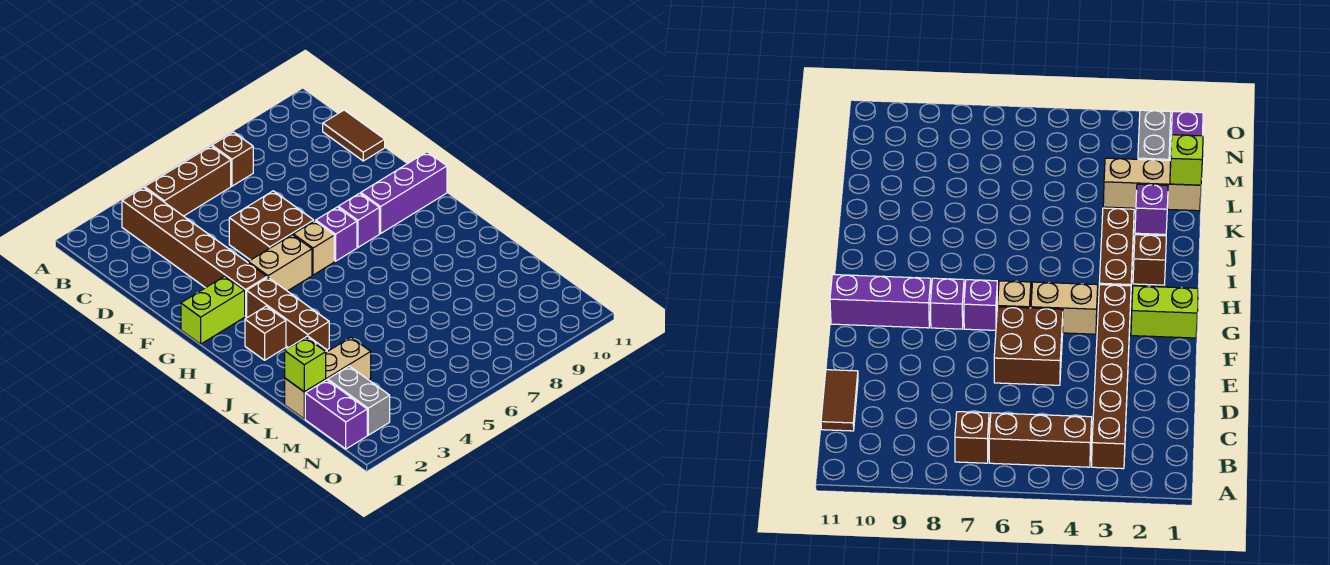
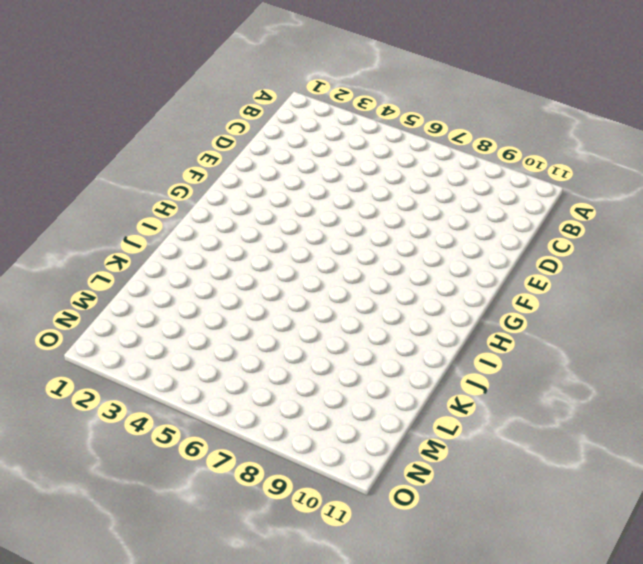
none -> brown brick B3:G3 level 1
none -> brown brick B4:B6 level 1
none -> brown brick B7 level 1

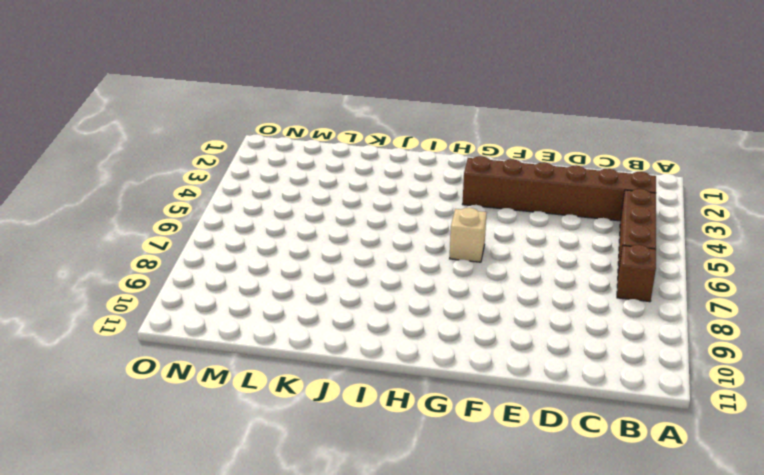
none -> brown tile C11:D11 level 1
none -> brown brick E5:F6 level 1
none -> lime brick G1:G2 level 1

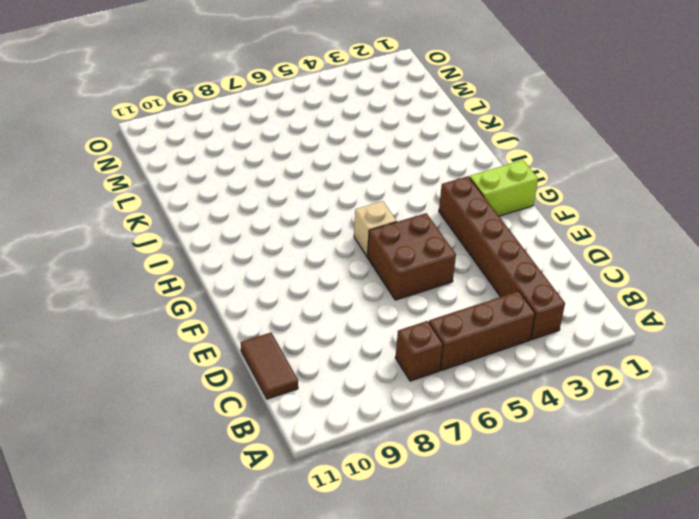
none -> tan brick G4:G5 level 1
none -> purple brick G7 level 1
none -> purple brick G8 level 1

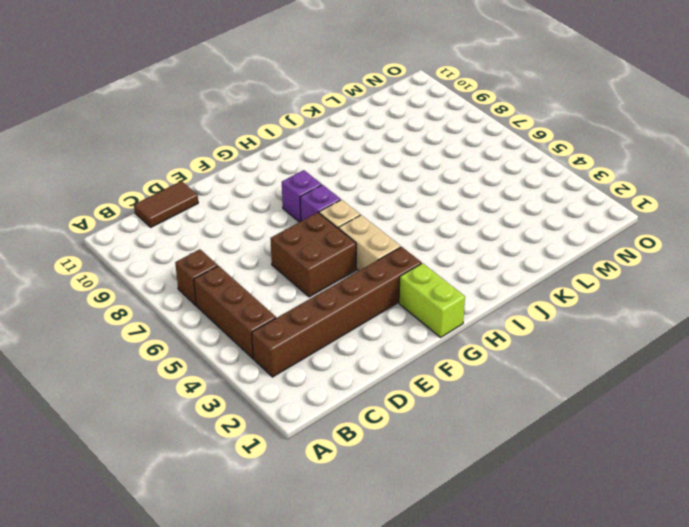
none -> purple brick G9:G11 level 1
none -> brown brick H3:J3 level 1
none -> brown brick I2 level 1

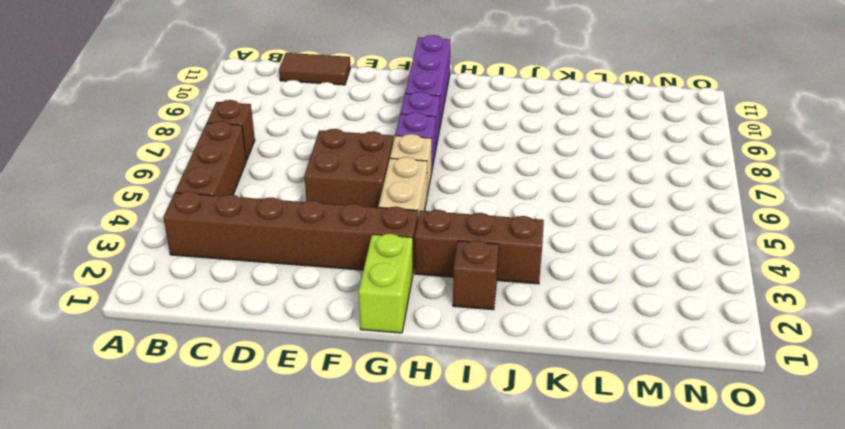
none -> purple brick K2 level 1
none -> tan brick L1:L3 level 1
none -> purple brick M1:N1 level 1

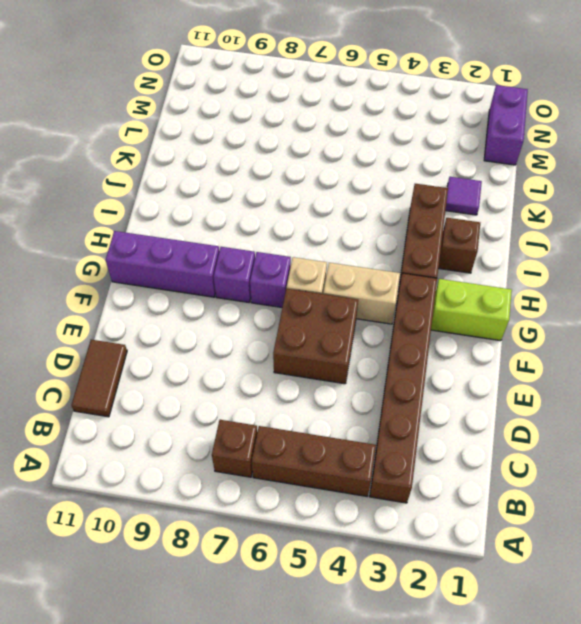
purple tile K2 level 1 -> purple brick K2 level 1
none -> tan brick L1:L3 level 1
none -> grey brick M2:N2 level 1
none -> lime brick L1 level 2

